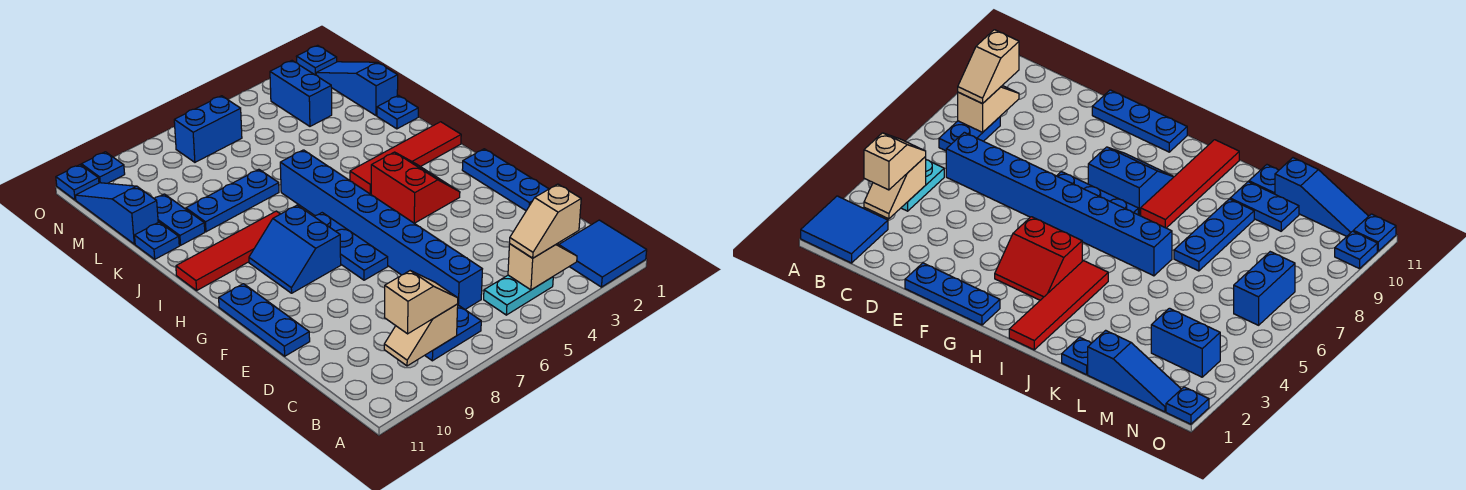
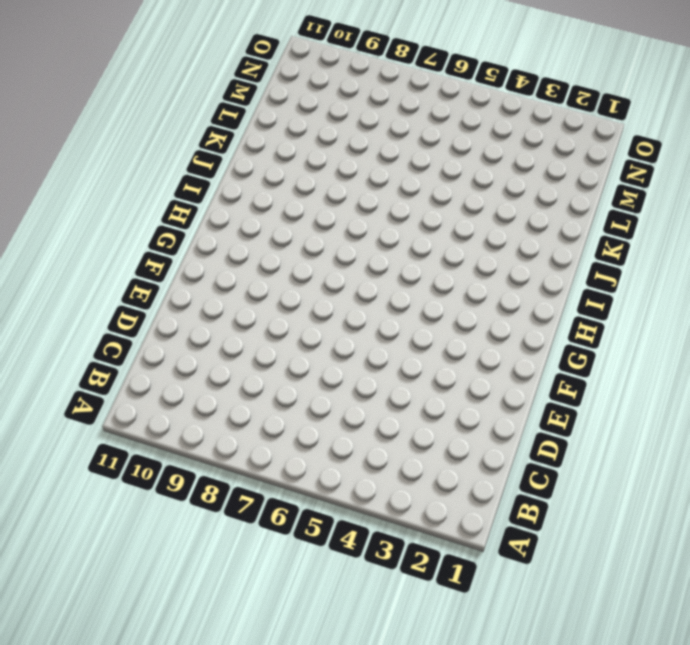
none -> blue tile A1:B2 level 1
none -> cyan plate B4:B5 level 1
none -> blue plate B7:B8 level 1

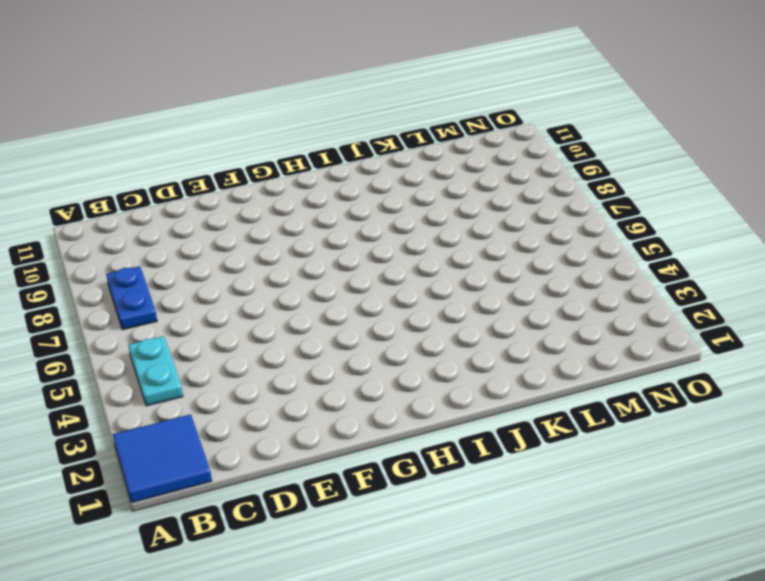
none -> blue brick C6:J6 level 1
none -> blue plate E1:G1 level 1
none -> blue plate E11:G11 level 1

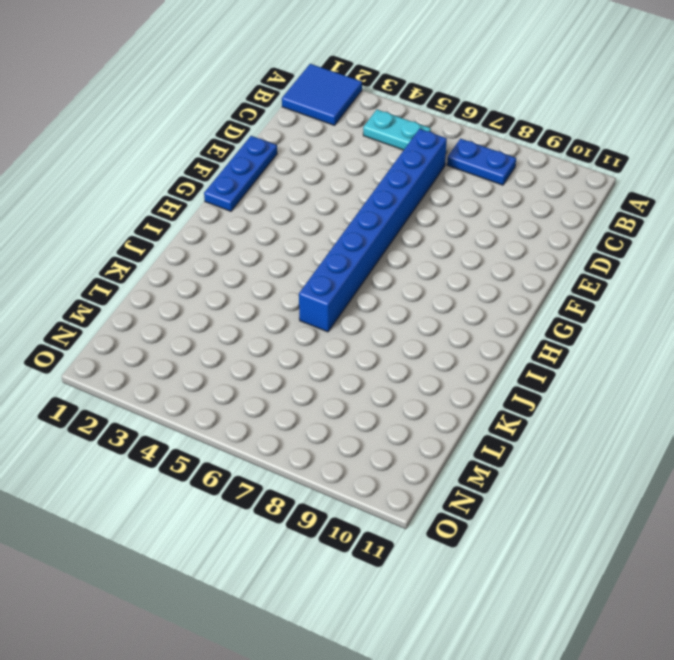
none -> blue plate E11:G11 level 1
none -> blue plate F7:H7 level 1
none -> red slope G3:H4 level 1 top 4

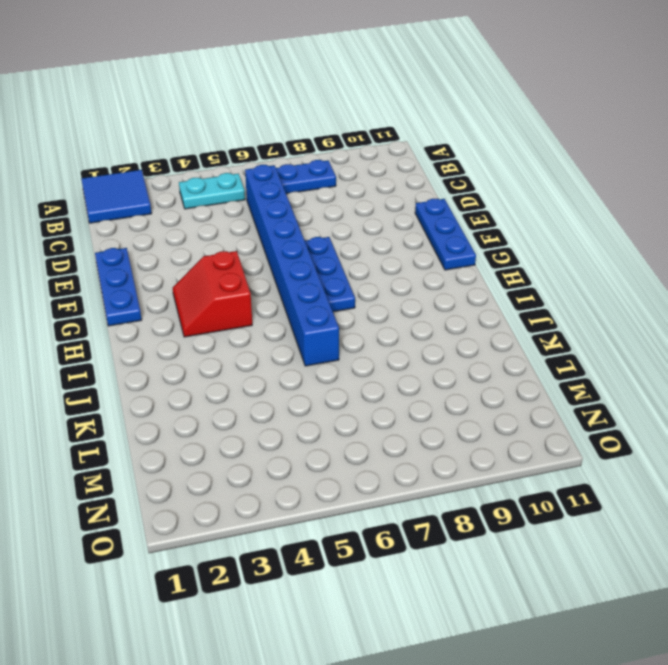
none -> blue slope G8:H9 level 1 top 8
none -> red tile I1:I4 level 1
none -> red tile I8:I11 level 1

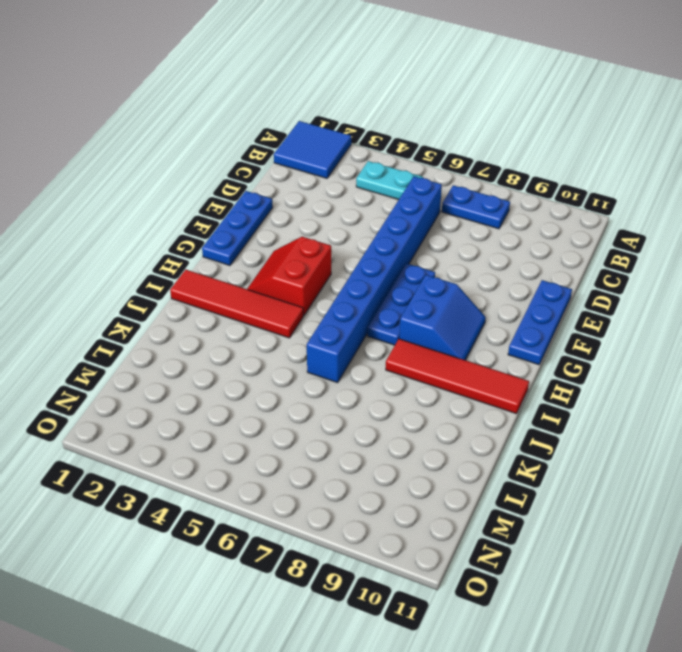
none -> blue plate K1 level 1
none -> blue plate K7:K9 level 1
none -> blue plate K10:L10 level 1

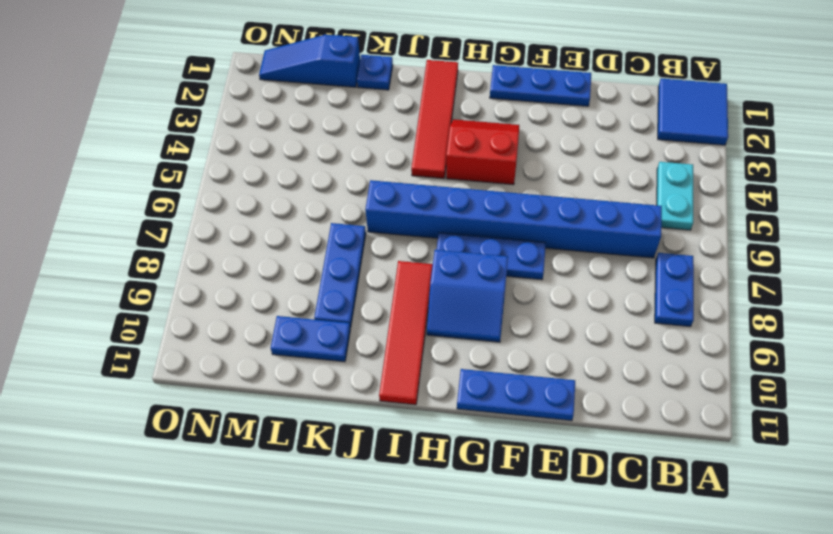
none -> blue plate K11 level 1
none -> blue slope L11:N11 level 1 top L
none -> blue brick M3:N3 level 1

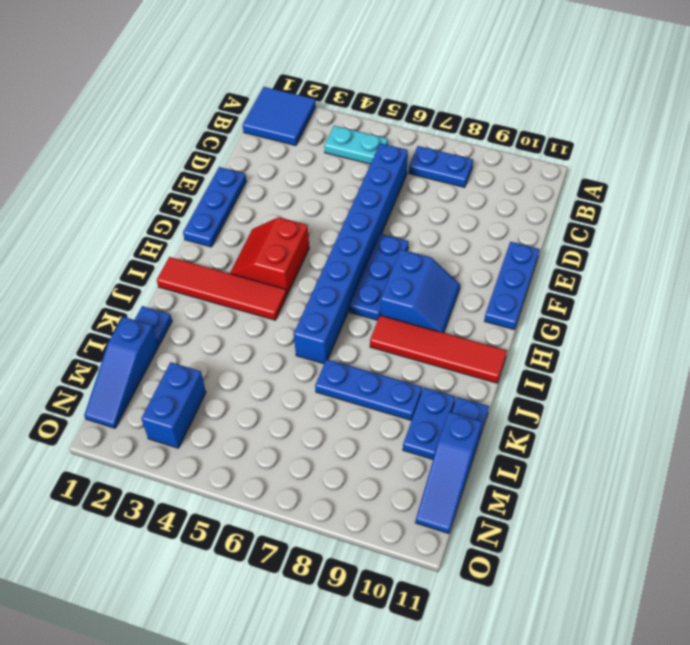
none -> blue brick N6:N7 level 1
none -> blue plate O1 level 1
none -> blue plate O10 level 1

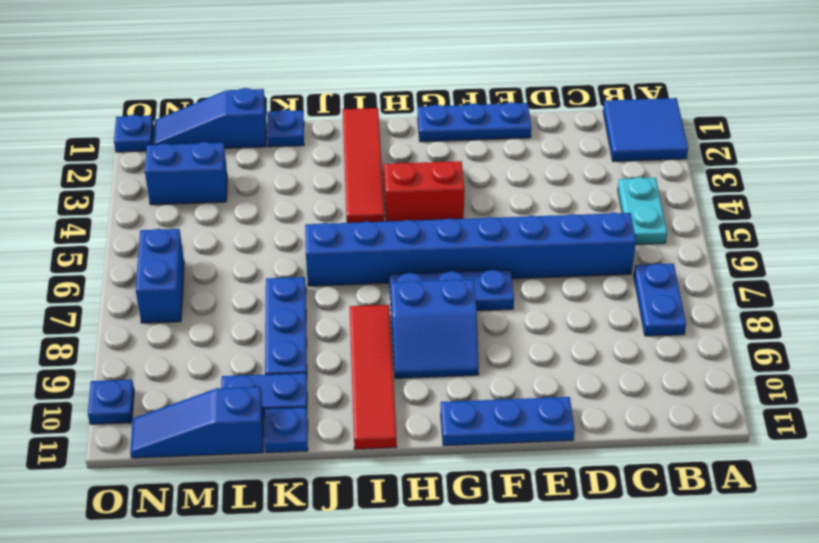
none -> blue plate O11 level 1
none -> tan slope B3:B4 level 2 top 4
none -> tan slope B8:B9 level 2 top 8

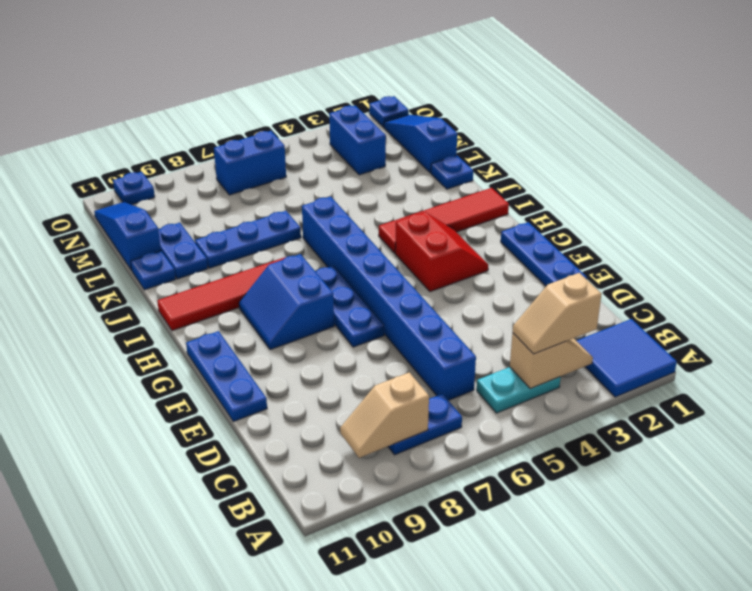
none -> blue plate O11 level 1
none -> tan slope B8:B9 level 3 top 9

